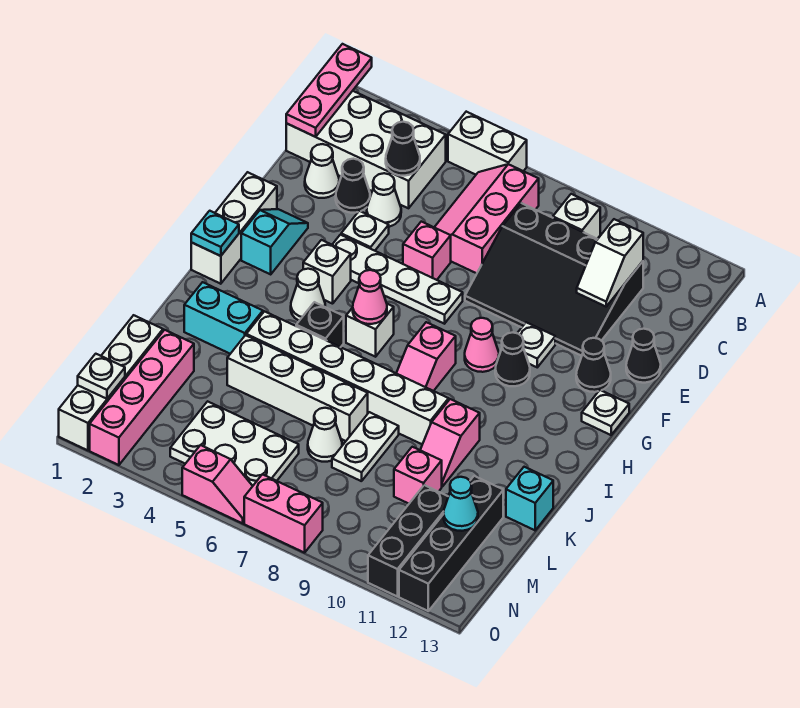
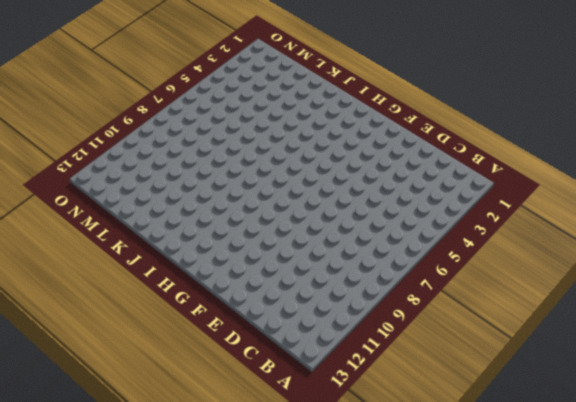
none -> white brick A5:A6 level 1
none -> white brick B1:C4 level 1
none -> pink slope B6:D7 level 1 top 7
none -> white brick B9 level 1

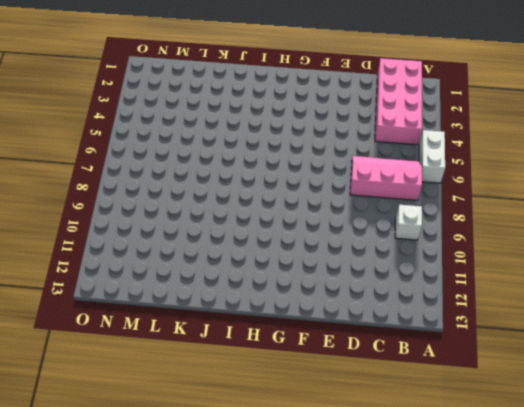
pink brick B1:C4 level 1 -> white brick B1:C4 level 1
none -> black slope C8:E11 level 1 top C
none -> white cone D2 level 1
none -> black cone D3 level 1
none -> white cone D4 level 1

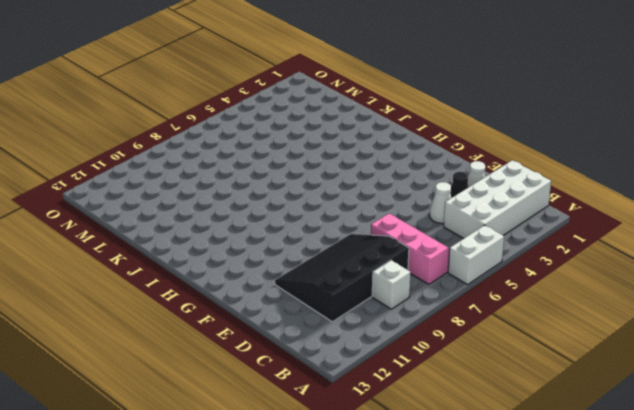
none -> white plate E4 level 1
none -> pink brick E6 level 1
none -> black cone E13 level 1
none -> white brick F1:H1 level 1

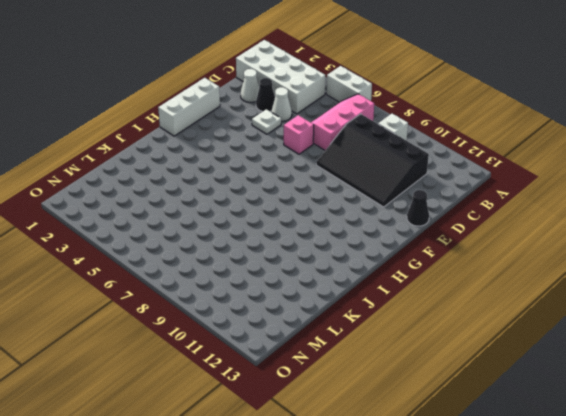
none -> cyan slope F2:G2 level 1 top G
none -> white plate F4:F7 level 1
none -> white plate F10 level 1
none -> black cone F12 level 1

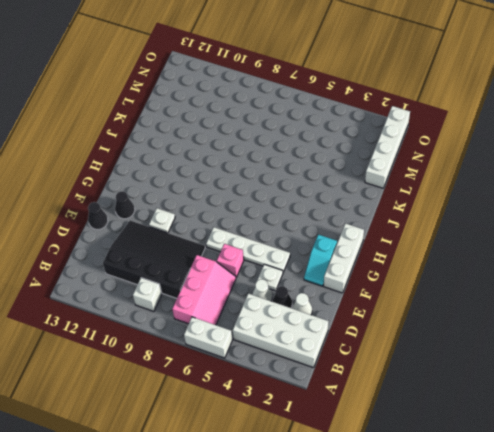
none -> white brick G4 level 1
none -> pink cone G9 level 1
none -> black cone G10 level 1
none -> white plate G13 level 1

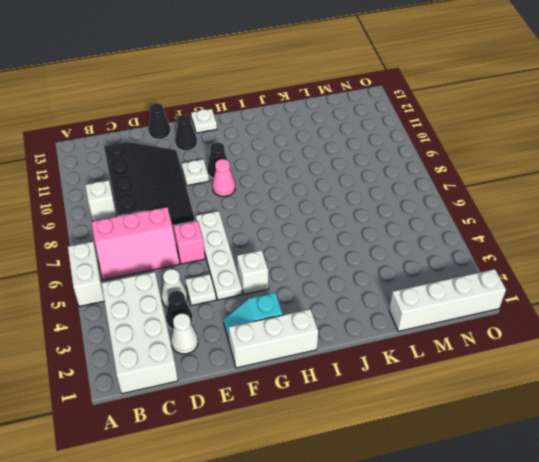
none -> white cone H4 level 1
none -> white brick H6 level 1
none -> pink slope H8:I8 level 1 top H
none -> black brick I5 level 1

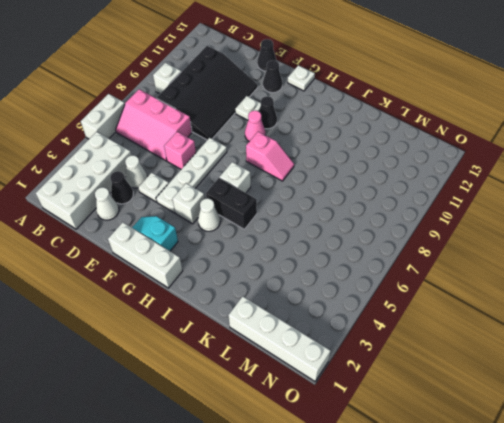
black brick H5:I5 level 1 -> black brick I5 level 1
none -> cyan brick J2:J3 level 1
none -> white brick J4:J9 level 1
none -> pink slope J10:K10 level 1 top J
none -> white brick K4:K7 level 1

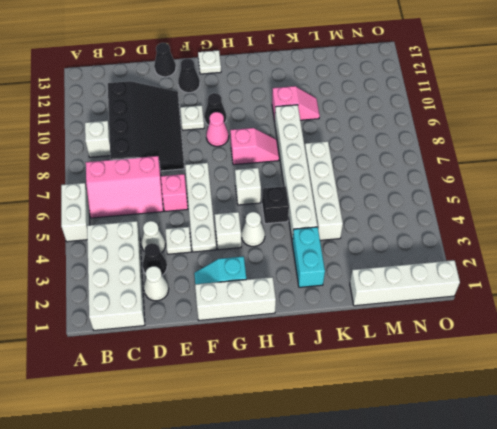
none -> white plate K8:L8 level 1
none -> cyan brick K13 level 1
none -> pink brick L2:O2 level 1
none -> white cone L7 level 1

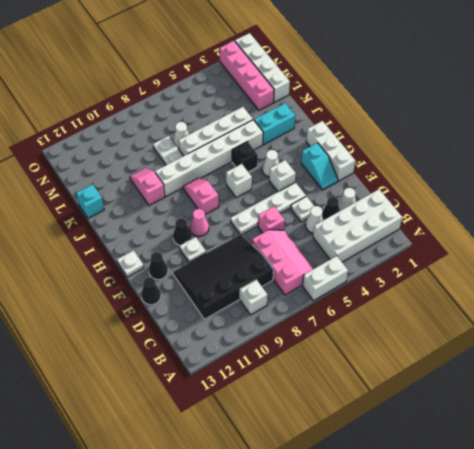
none -> pink brick L10 level 1
none -> black brick L12:O12 level 1
none -> white plate M4:N6 level 1
none -> black brick M11:O11 level 1

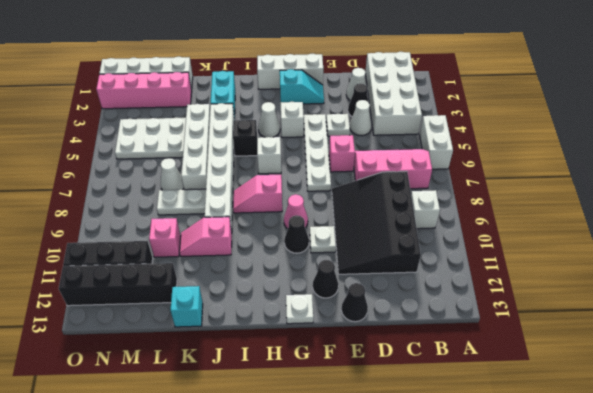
white plate L4:N5 level 1 -> white plate M4:N6 level 1
none -> pink slope O5:O6 level 1 top 5
none -> pink brick O7:O8 level 1
none -> pink plate A1:C1 level 2
none -> black cone C4 level 2

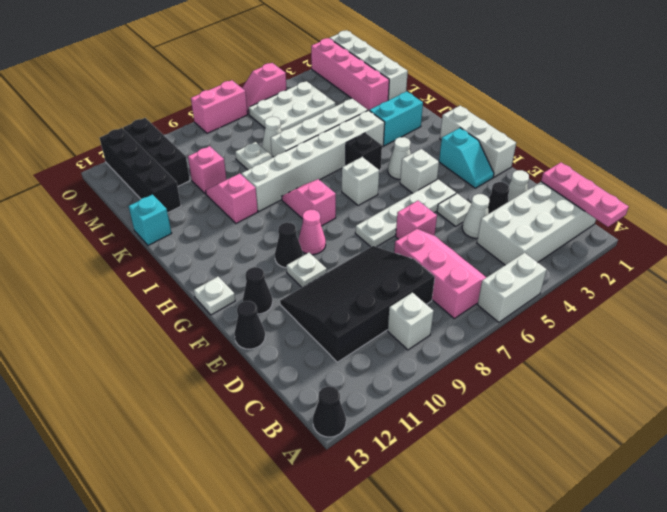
black cone A13 level 1 -> black cone C4 level 2
none -> white slope C11:D11 level 2 top C
none -> cyan plate H1 level 2
none -> pink cone H6 level 2
none -> cyan cone M12 level 2

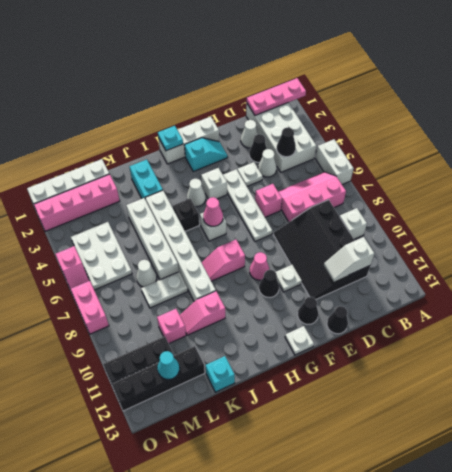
none -> white plate N1 level 2

